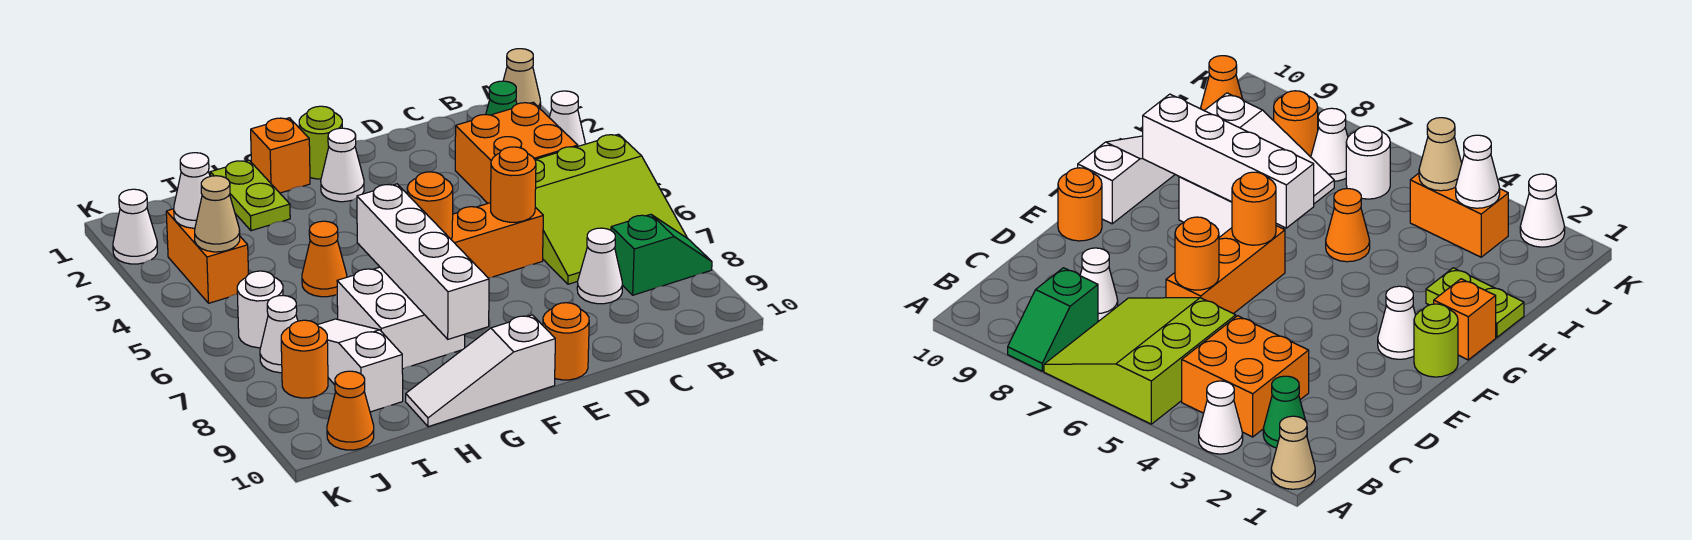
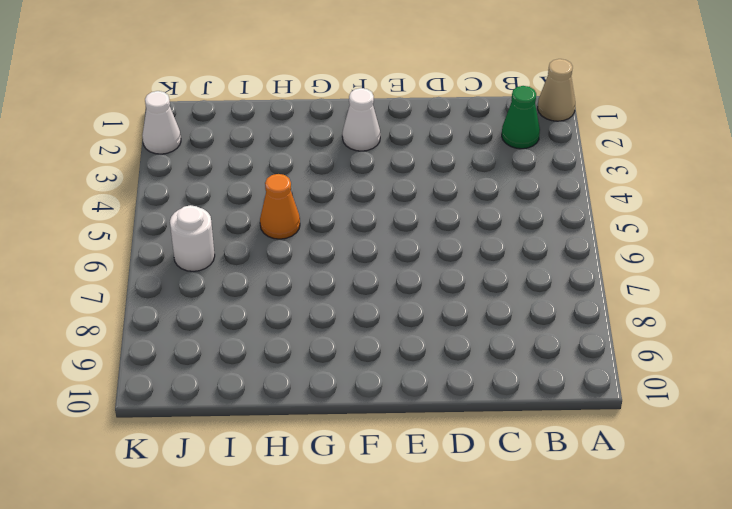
none -> white cone A3 level 1
none -> lime slope A5:C7 level 1 top 5
none -> green slope A8:B8 level 1 top B

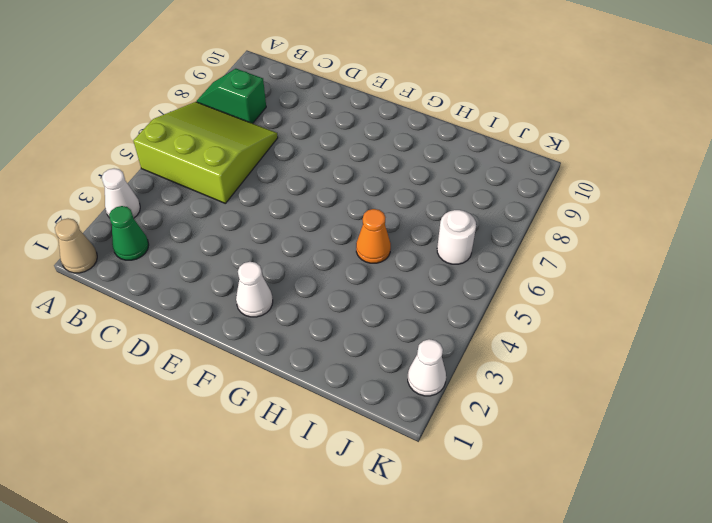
none -> orange brick B3:C4 level 1
none -> white cone C8 level 1
none -> orange brick D6:F6 level 1

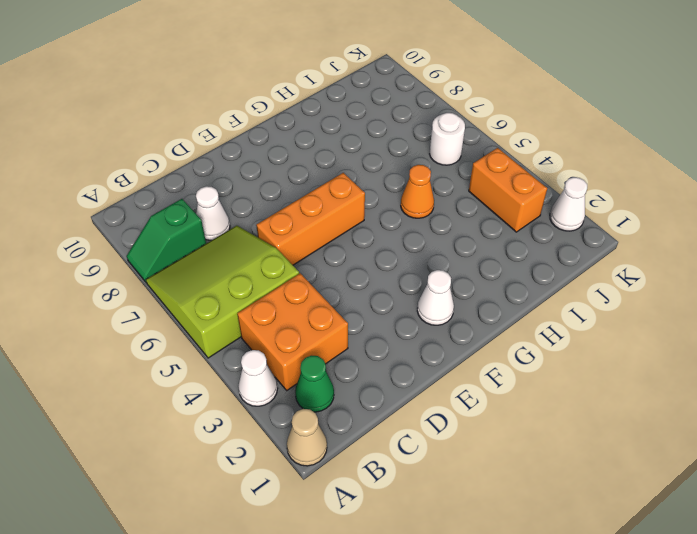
none -> orange round brick E10 level 1
none -> lime round brick F1 level 1
none -> white slope F10:H10 level 1 top F

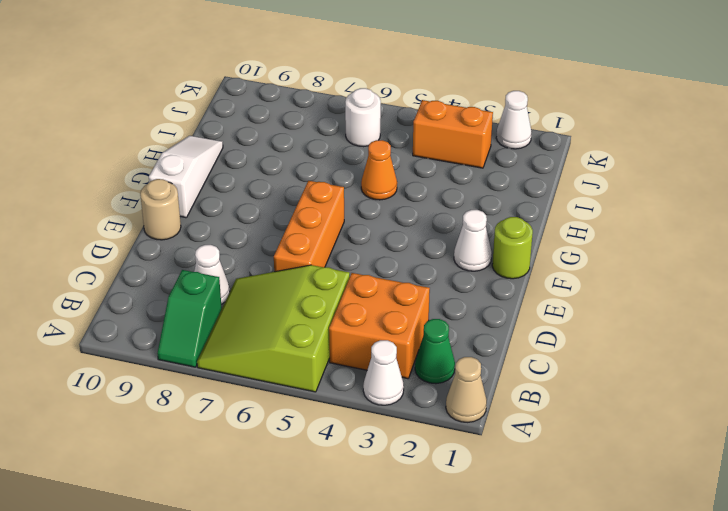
tan round brick E10 level 1 -> orange round brick E10 level 1
none -> orange brick G1 level 1
none -> white brick G7:H8 level 1
none -> lime plate H1:H2 level 1

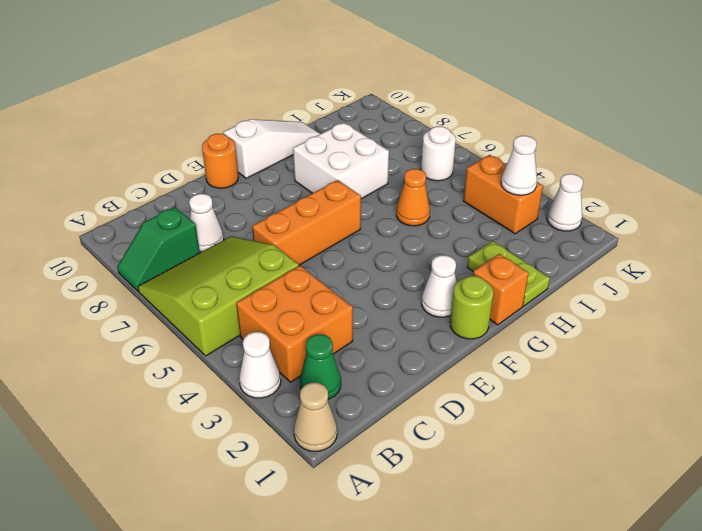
none -> white slope I7:I9 level 1 top 9
none -> white cone J7 level 1
none -> orange round brick J8 level 1

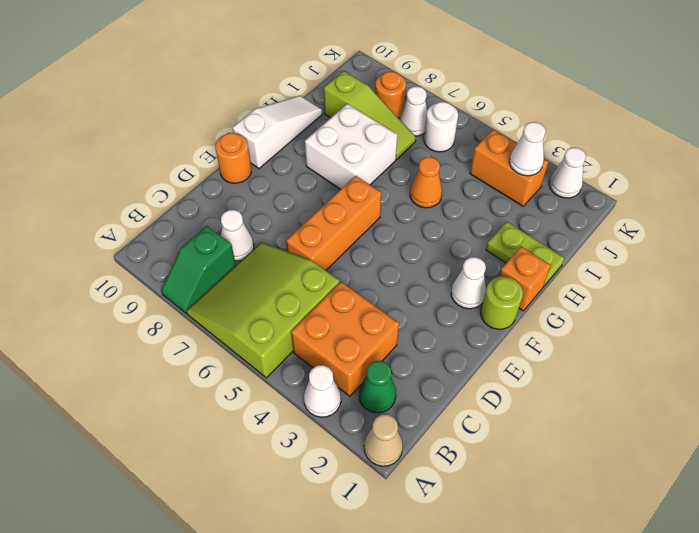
lime slope I7:I9 level 1 top 9 -> white slope I7:I9 level 1 top 9
none -> orange cone J10 level 1
none -> orange round brick D6 level 2
none -> orange round brick F6 level 2

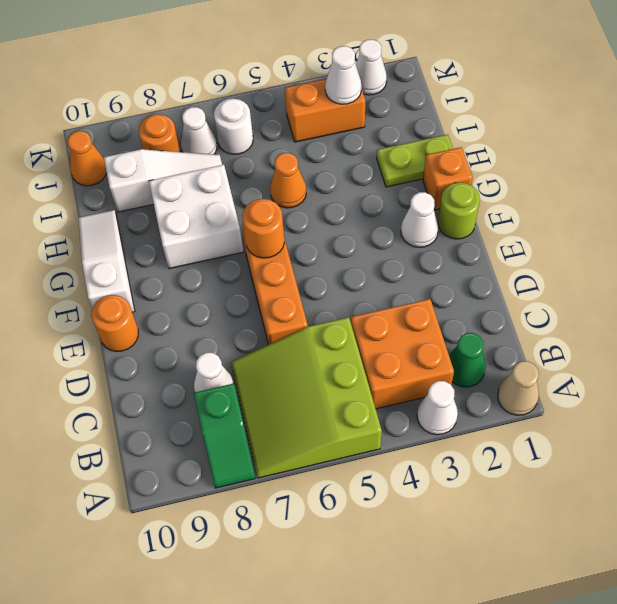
none -> orange round brick D6 level 2
none -> white brick G6:G9 level 2
none -> tan cone J4 level 2

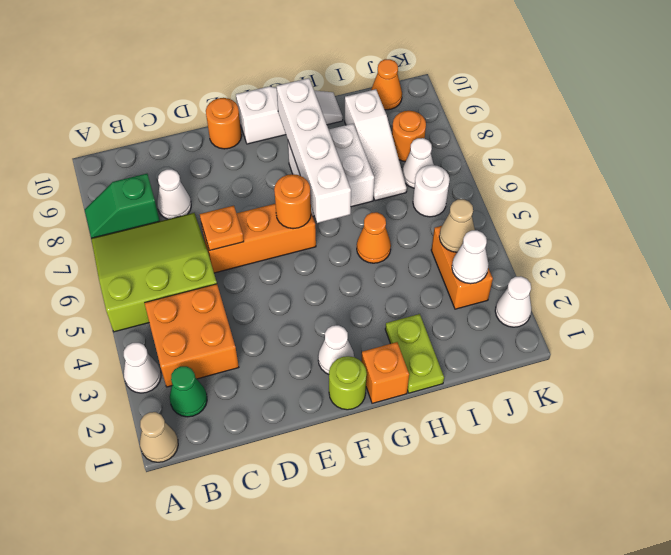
orange plate D6 level 2 -> orange round brick D6 level 2

